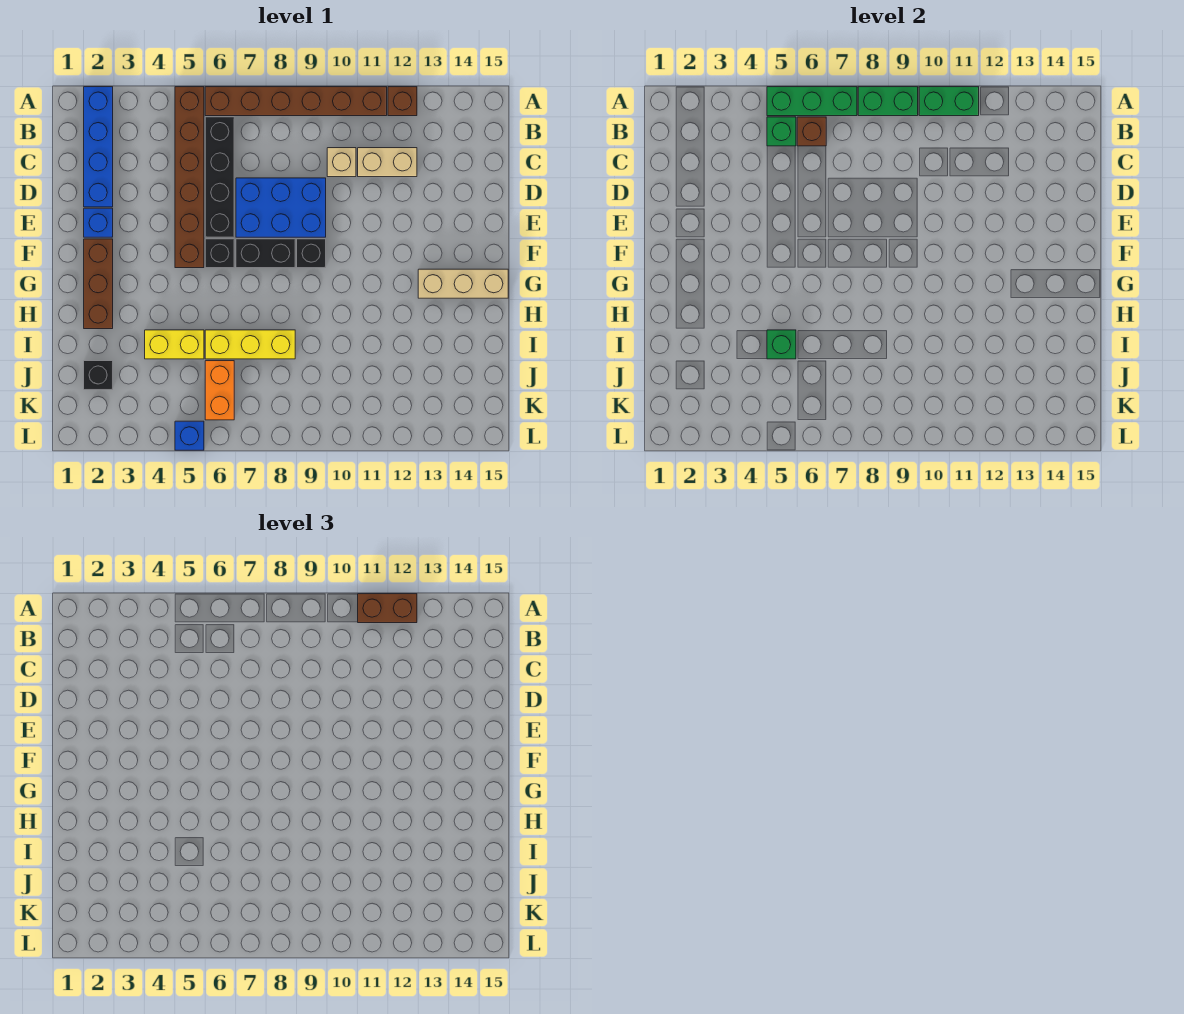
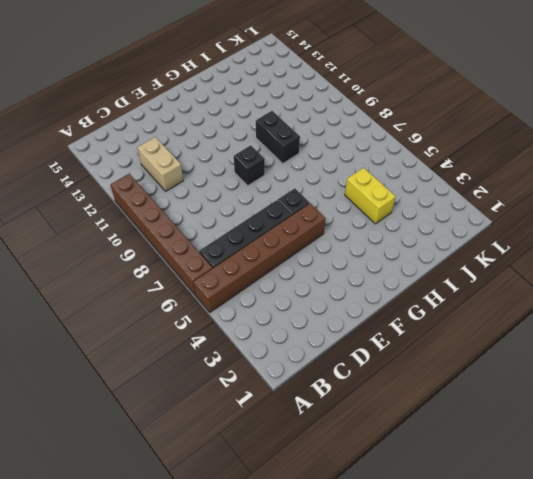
black brick H9:H10 level 1 -> black brick F7:F8 level 1
none -> blue brick A2:D2 level 1
none -> brown brick A12 level 1
none -> tan brick C10 level 1

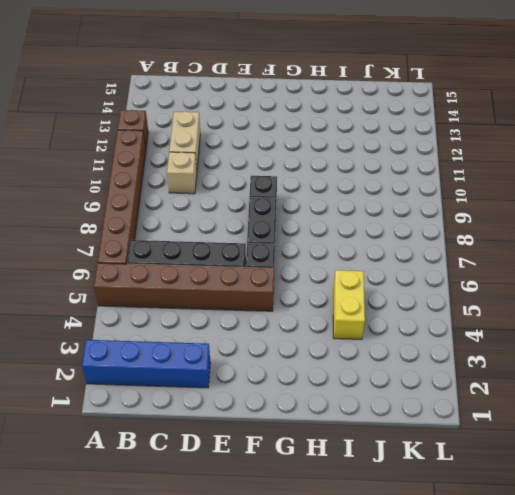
none -> blue brick D7:E9 level 1
none -> blue brick E2 level 1
none -> brown brick F2:H2 level 1

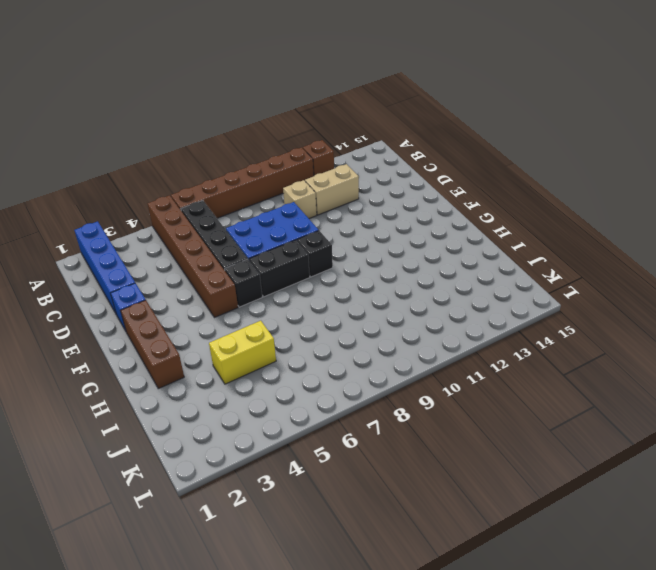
none -> tan brick G13:G15 level 1
none -> yellow brick I6:I8 level 1
none -> black brick J2 level 1

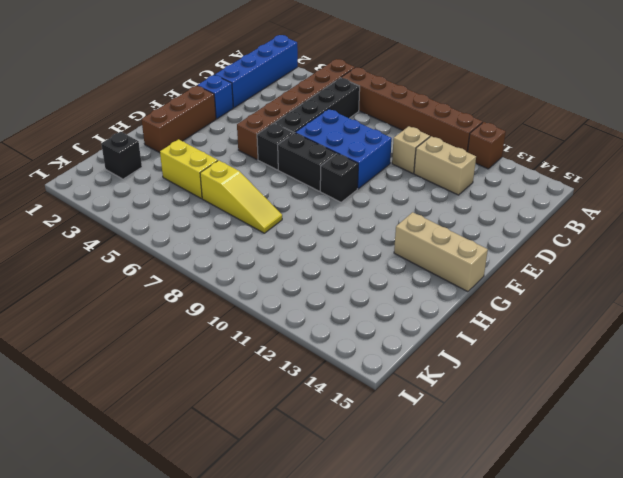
yellow slope I6:I8 level 1 top 6 -> yellow brick I6:I8 level 1
none -> orange brick J6:K6 level 1
none -> blue brick L5 level 1
none -> green brick A5:A7 level 2

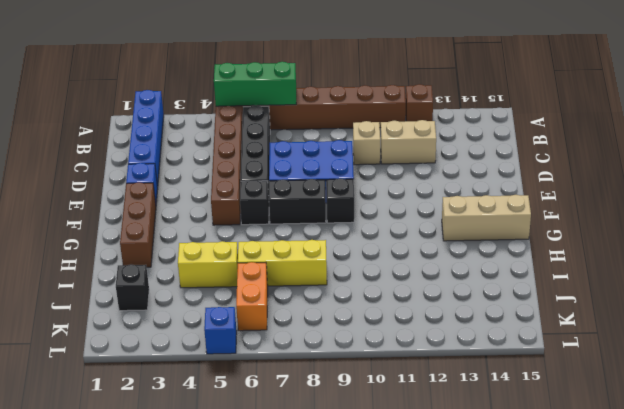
none -> green brick A8:A9 level 2
none -> green brick A10:A11 level 2
none -> green brick B5 level 2

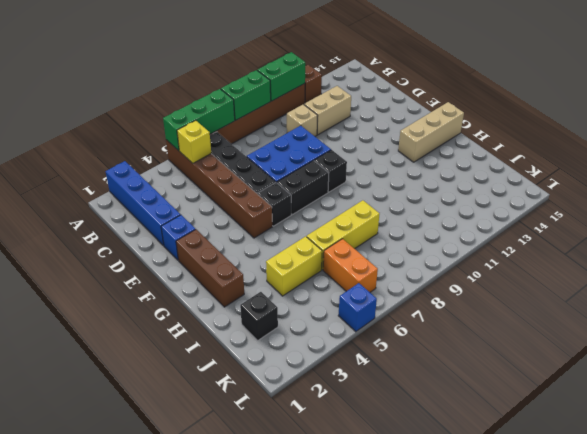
yellow brick B5 level 2 -> green brick B5 level 2
none -> brown brick B6 level 2
none -> green brick I5 level 2
none -> brown brick A11:A12 level 3

